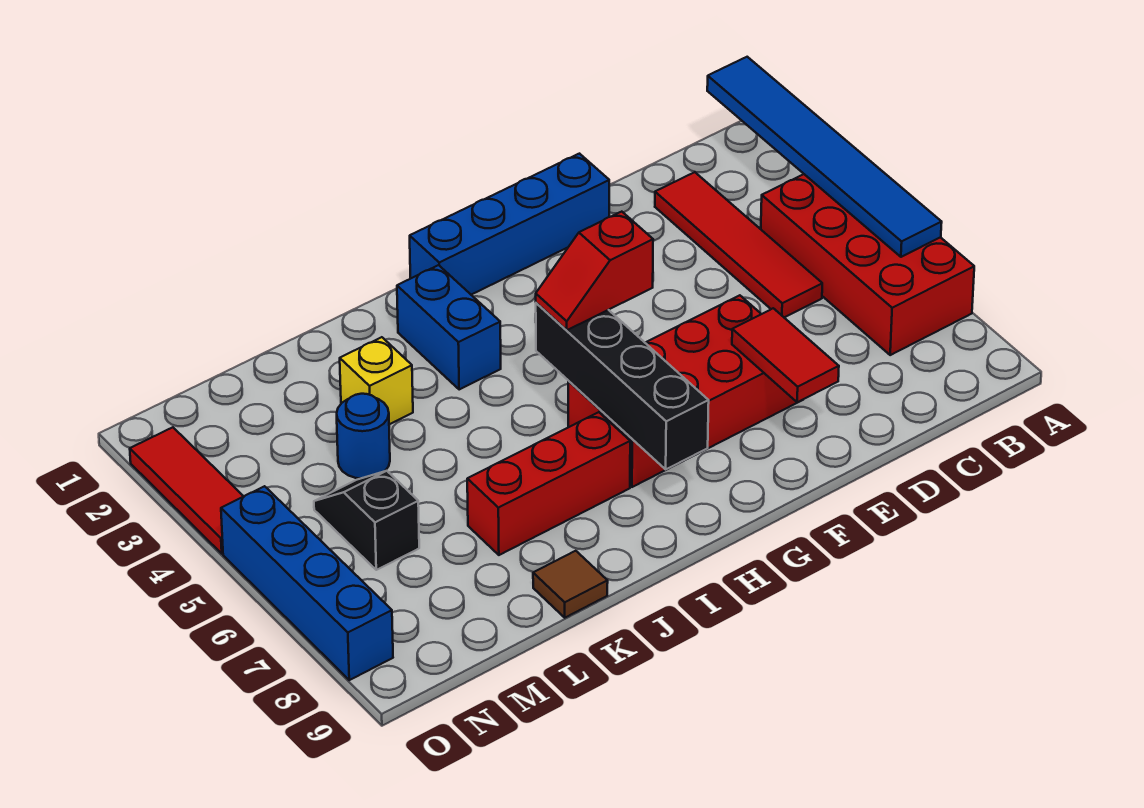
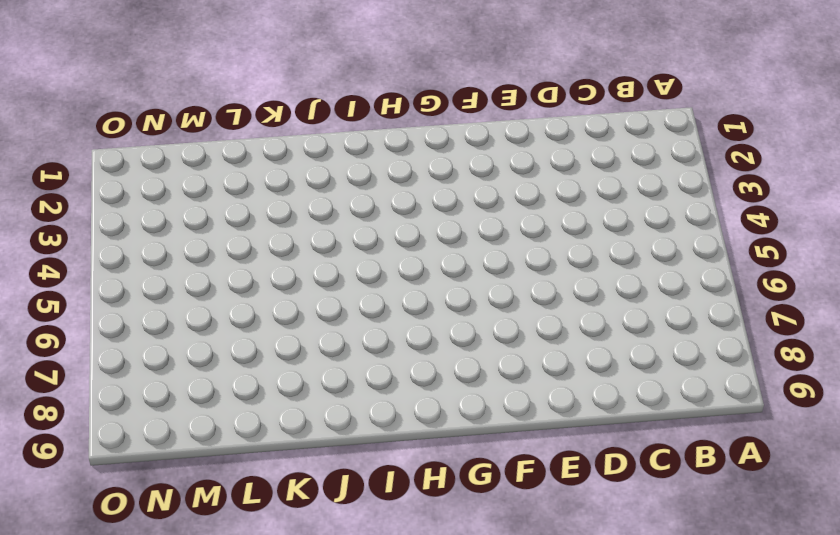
none -> red brick A4:B7 level 1
none -> red tile C2:C5 level 1
none -> blue brick E1:H1 level 1

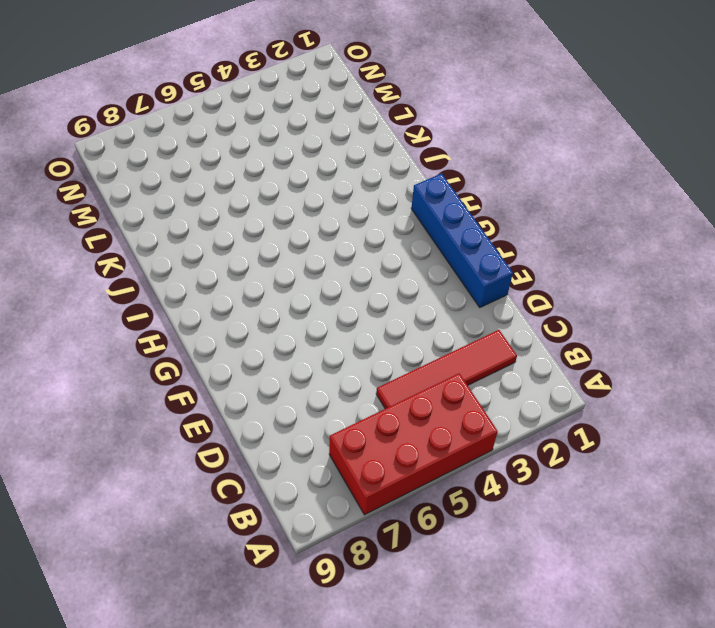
none -> red brick E6:H7 level 1
none -> blue brick I2:I3 level 1
none -> red brick I7:K7 level 1

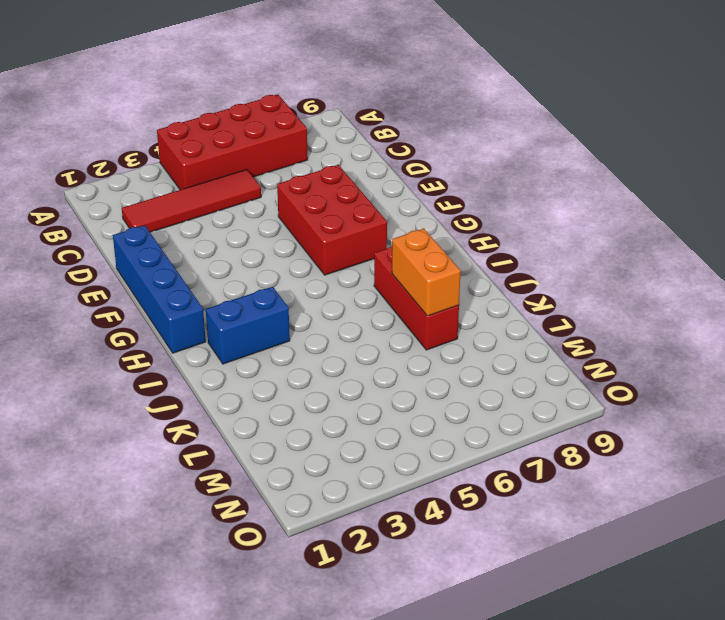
red brick E6:G7 level 1 -> red brick E6:H7 level 1
orange brick J7:K7 level 2 -> none
none -> yellow brick K3 level 1
none -> brown tile K9 level 1
none -> blue round brick L4 level 1

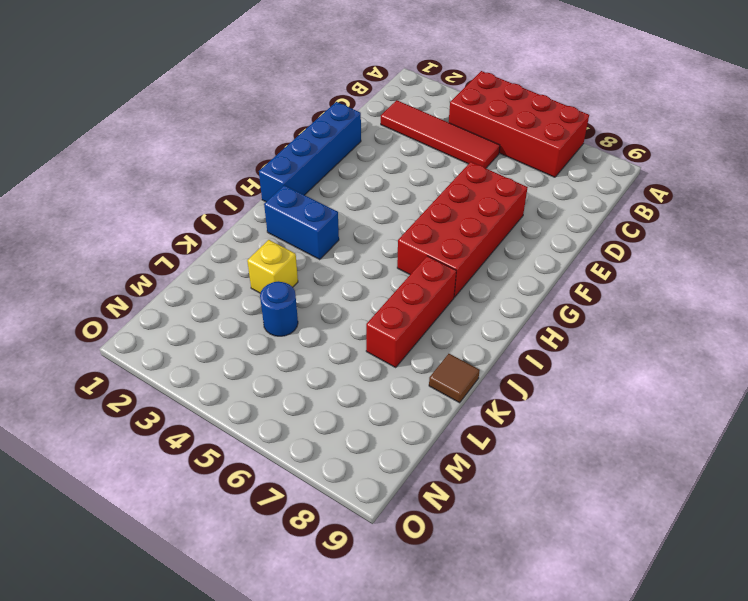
none -> black slope M5:M6 level 1 top 6
none -> red tile O2:O4 level 1
none -> blue brick O5:O8 level 1

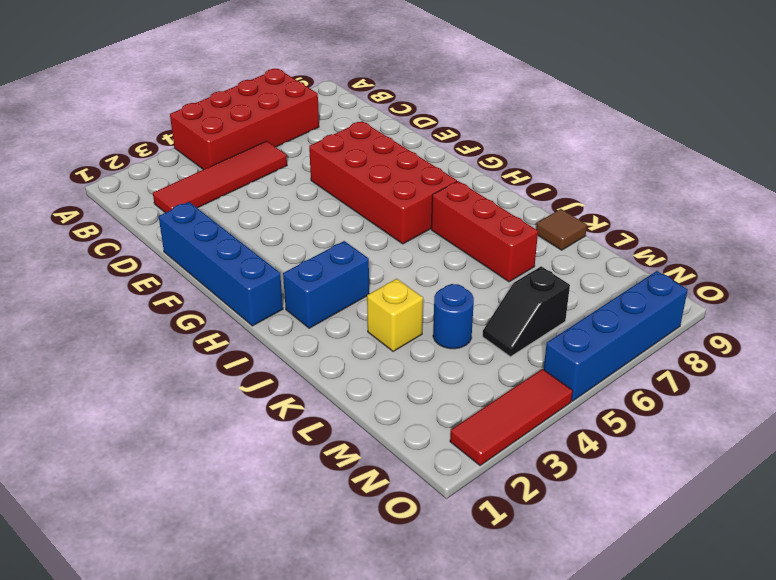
none -> blue tile A1:A6 level 2
none -> red tile E7:E8 level 2
none -> black brick H5:H8 level 2

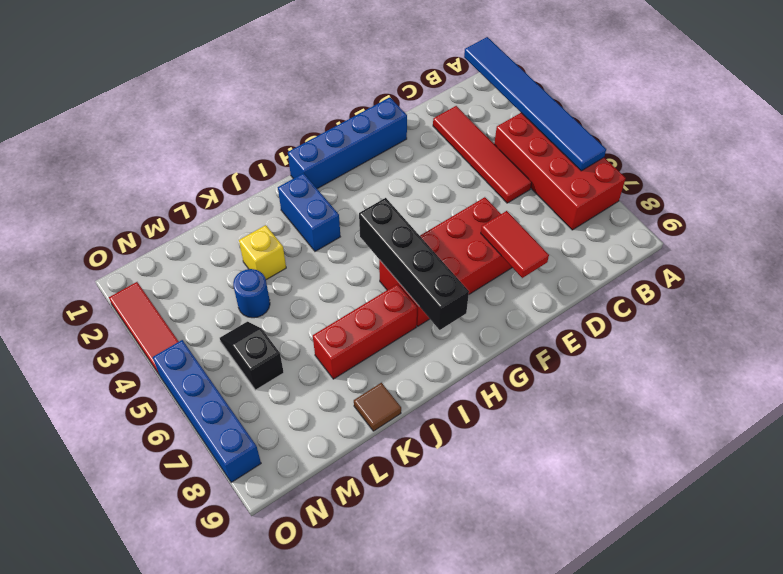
none -> red slope G5:H5 level 3 top G

